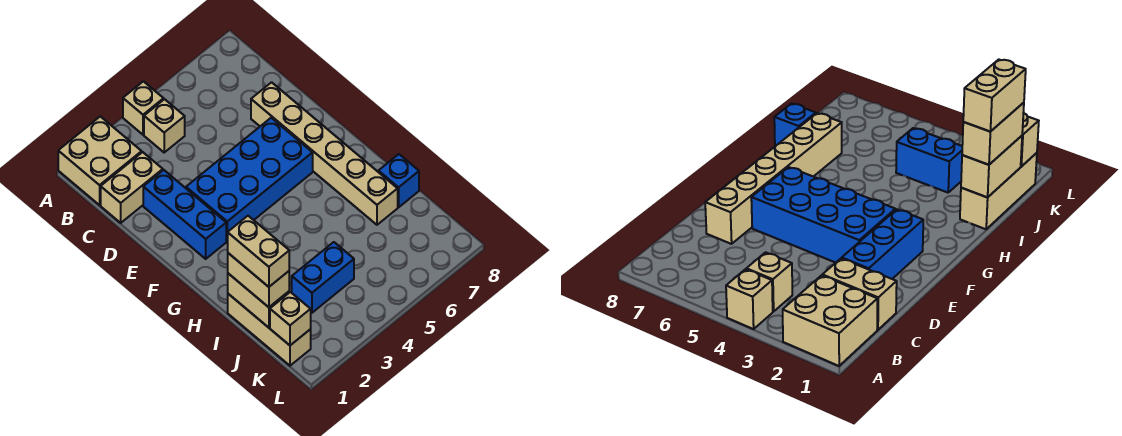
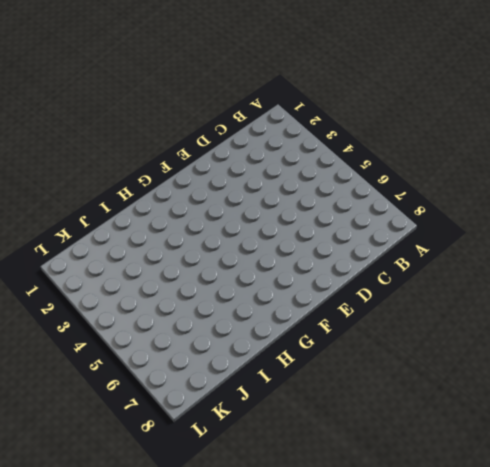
none -> tan brick A1:B2 level 1
none -> tan brick A4 level 1
none -> tan brick B4 level 1

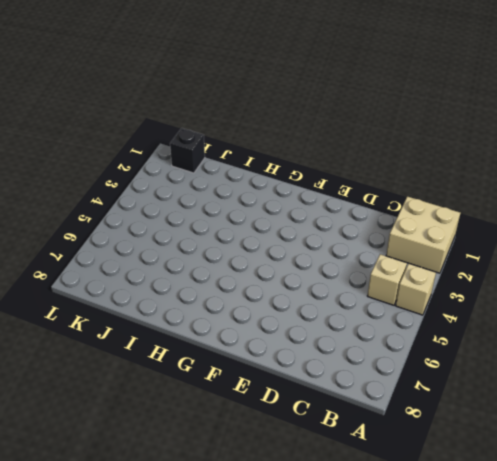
black brick K1 level 1 -> tan brick I1:K1 level 1
none -> tan brick C1:C2 level 1
none -> blue brick D2:F2 level 1
none -> tan brick D7:I7 level 1

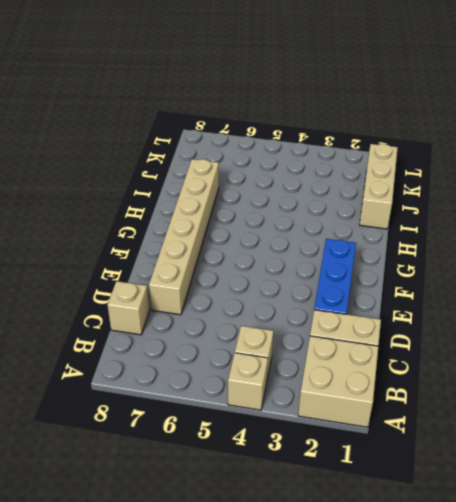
tan brick C8 level 1 -> tan brick K1 level 2
none -> blue brick E3:F6 level 1
none -> blue brick I8 level 1
none -> blue brick J3:J4 level 1

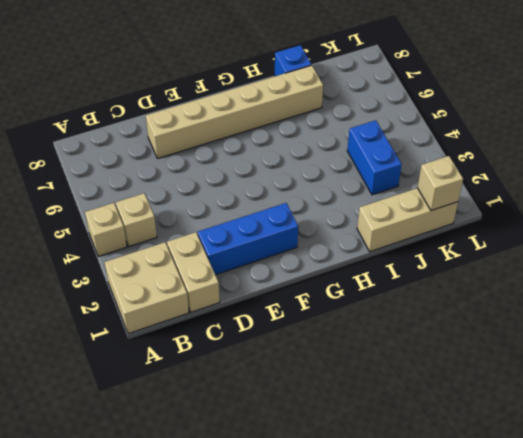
none -> blue brick E3:F6 level 1
none -> tan brick I1:J1 level 2
none -> tan brick I1:J1 level 3

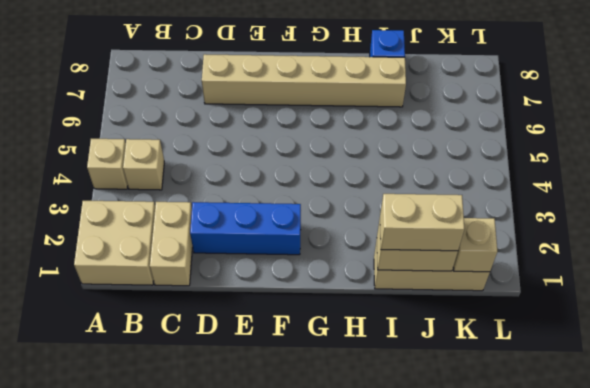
none -> blue brick E3:F6 level 1
none -> blue brick J3:J4 level 1
none -> tan brick I1:J1 level 4

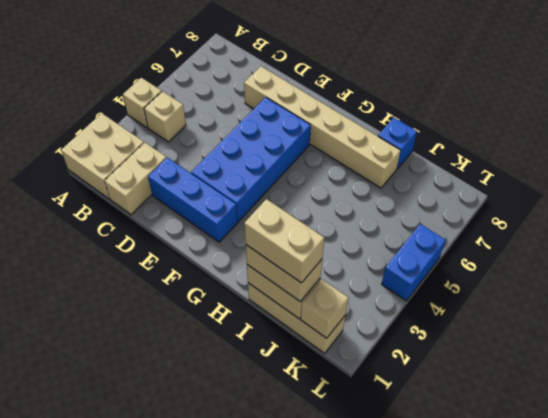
blue brick L4:L5 level 1 -> blue brick J3:J4 level 1

